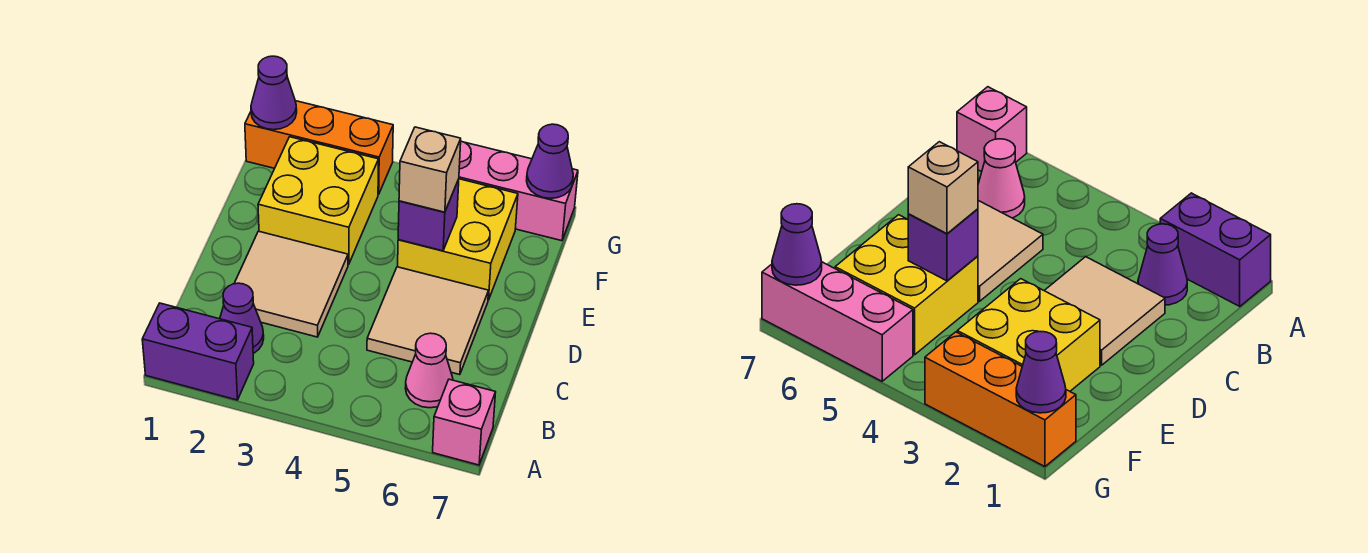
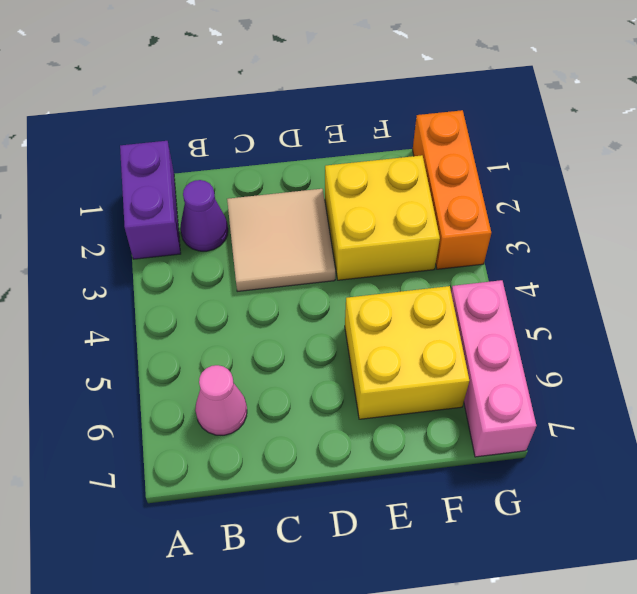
none -> pink brick A7 level 1
none -> tan tile C5:D6 level 1
none -> purple brick E5 level 2

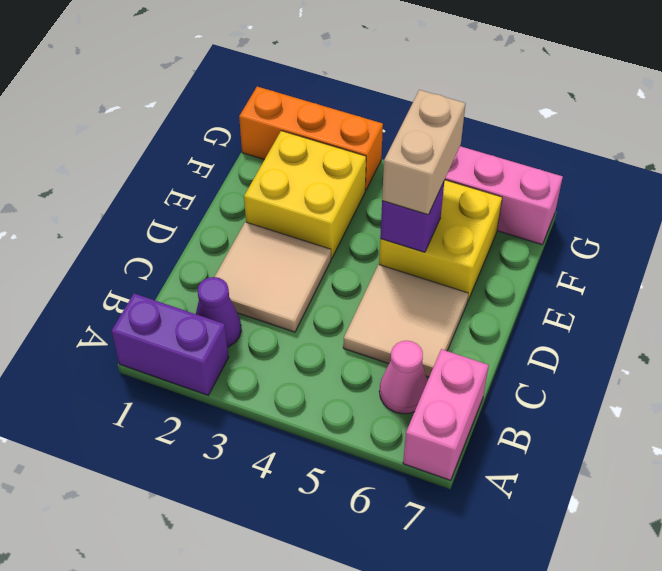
pink brick A7:B7 level 1 -> pink brick A7 level 1
tan brick E5:F5 level 3 -> tan brick E5 level 3
none -> purple cone G1 level 2
none -> purple cone G7 level 2

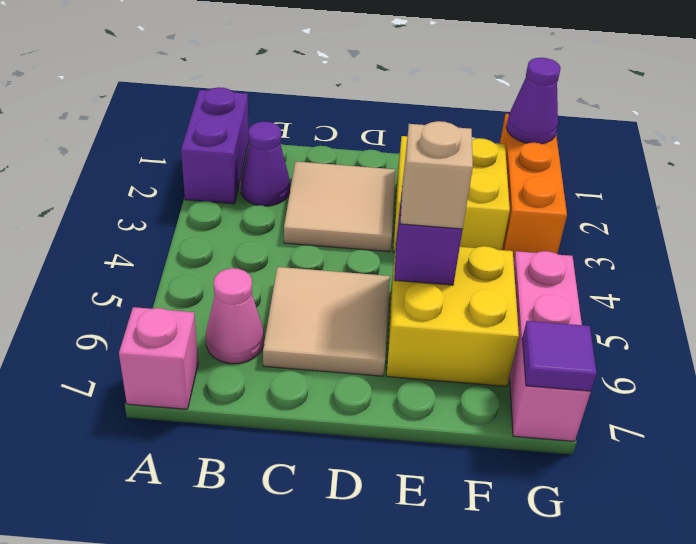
purple tile G7 level 2 -> purple cone G7 level 2

